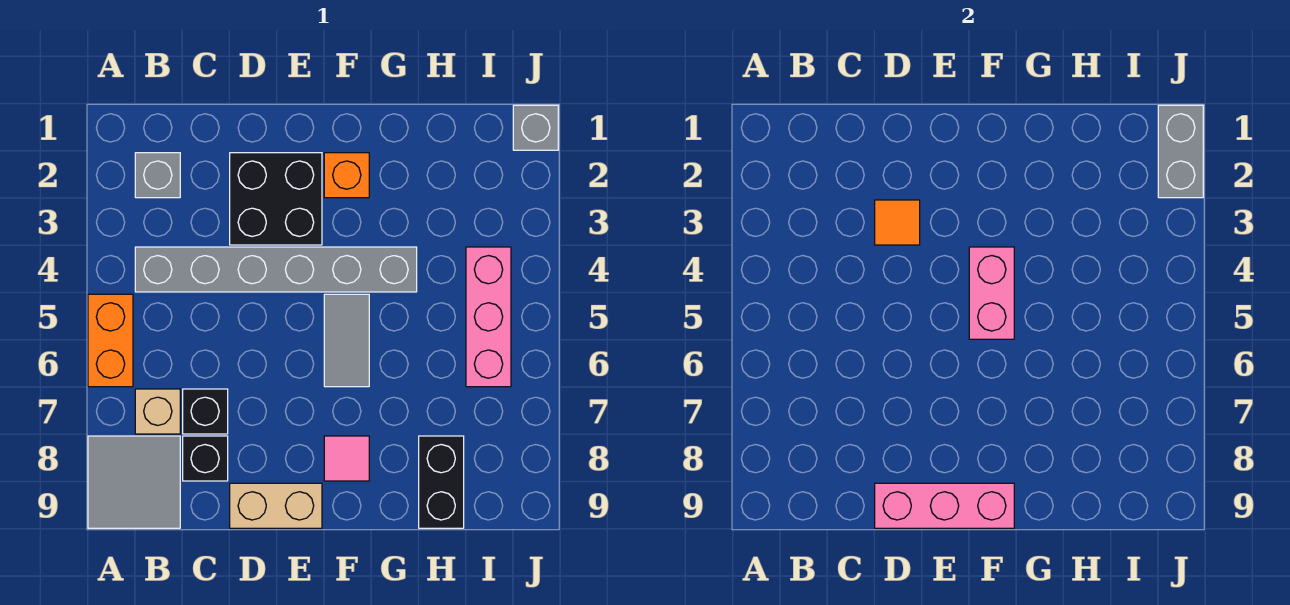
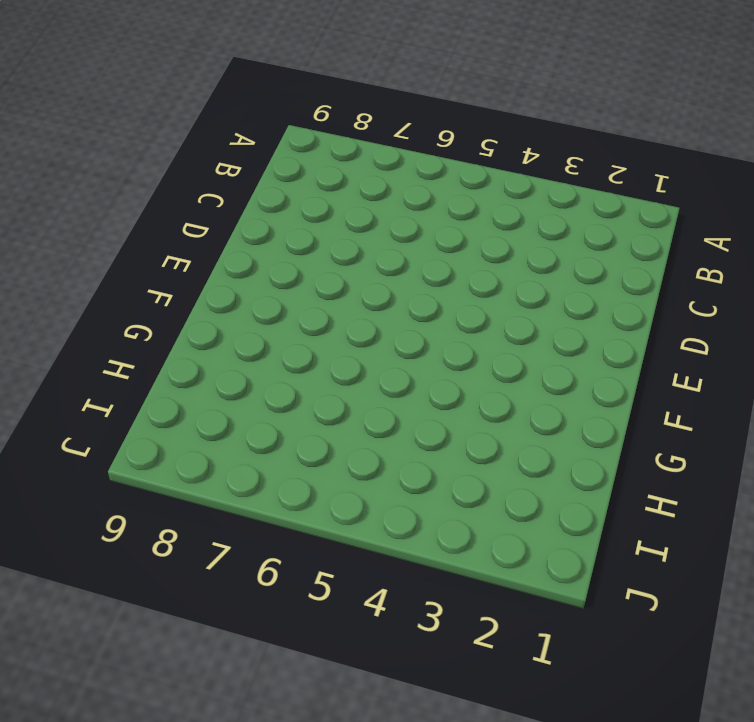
none -> orange brick A5:A6 level 1
none -> grey tile A8:B9 level 1
none -> grey brick B2 level 1

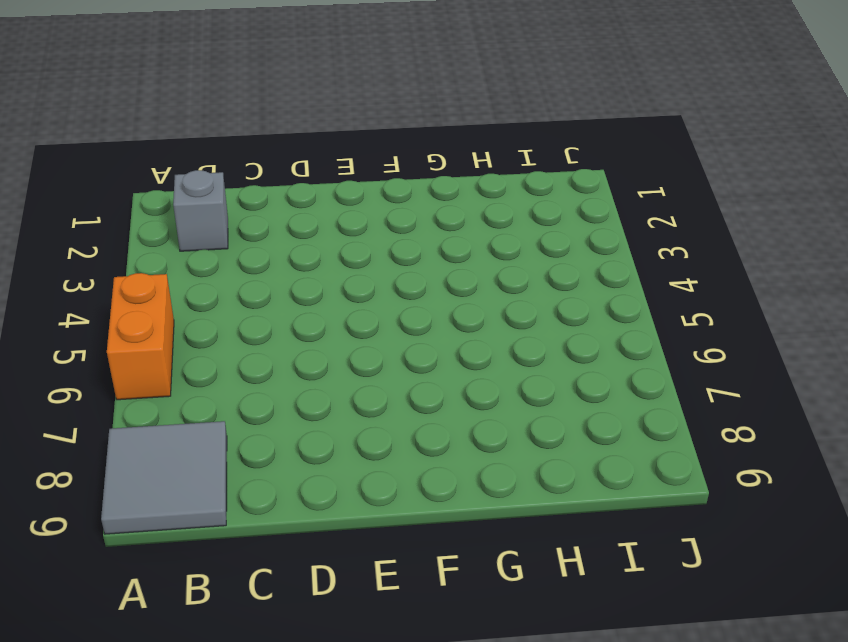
none -> grey brick B4:G4 level 1
none -> tan brick B7 level 1
none -> black brick C7 level 1

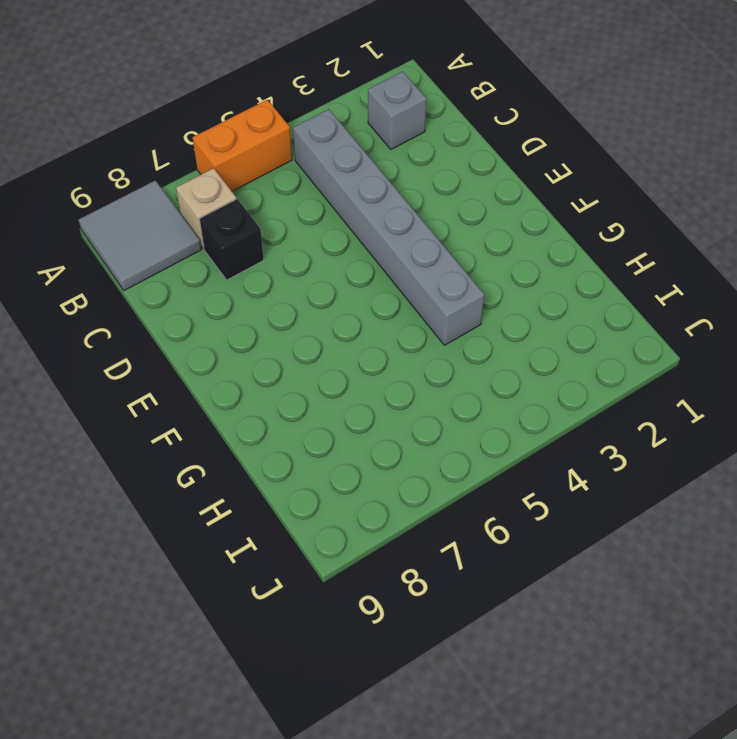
none -> black brick C8 level 1
none -> black brick D2:E3 level 1
none -> tan brick D9:E9 level 1

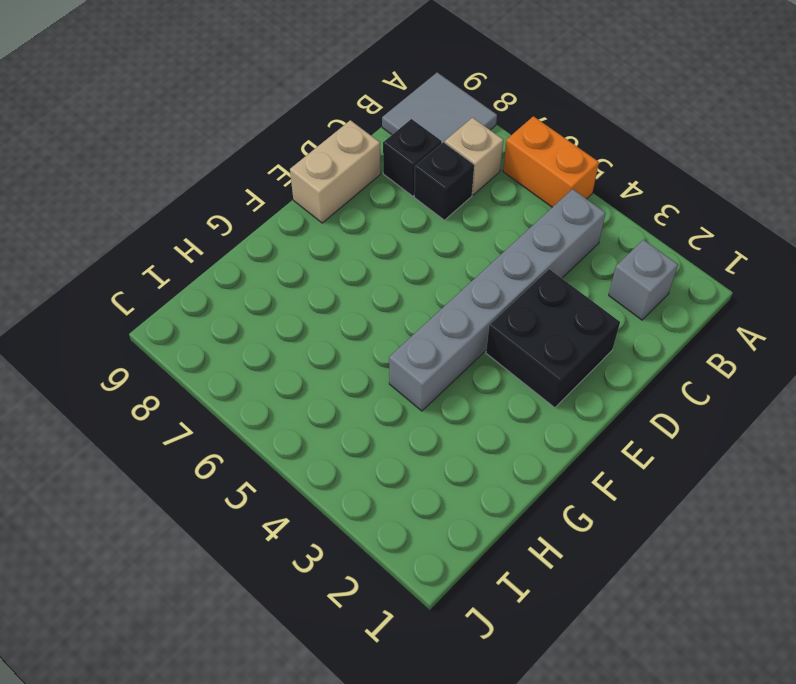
none -> orange brick F2 level 1
none -> grey tile F5:F6 level 1
none -> pink tile F8 level 1

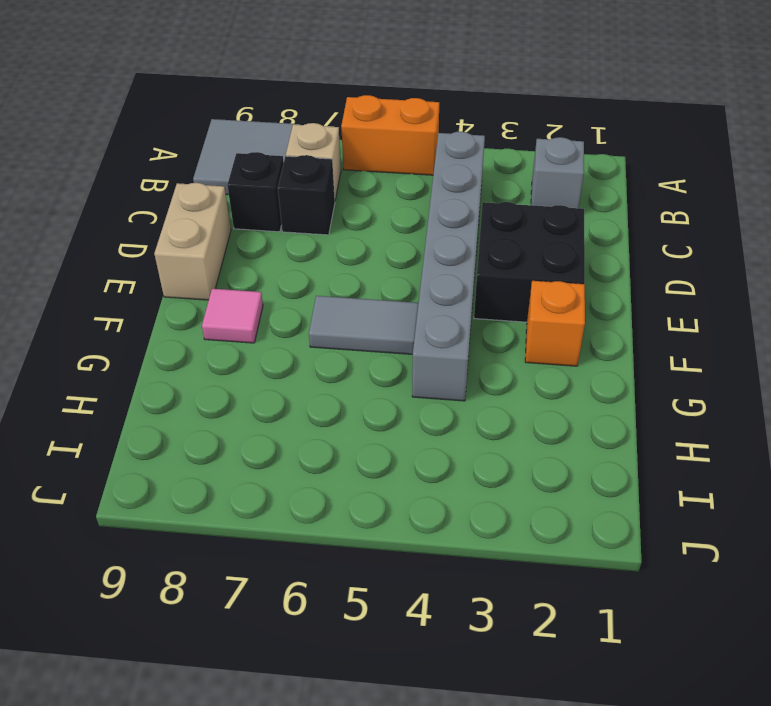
none -> black brick H8:H9 level 1
none -> pink brick I4:I6 level 1
none -> grey brick J1 level 1

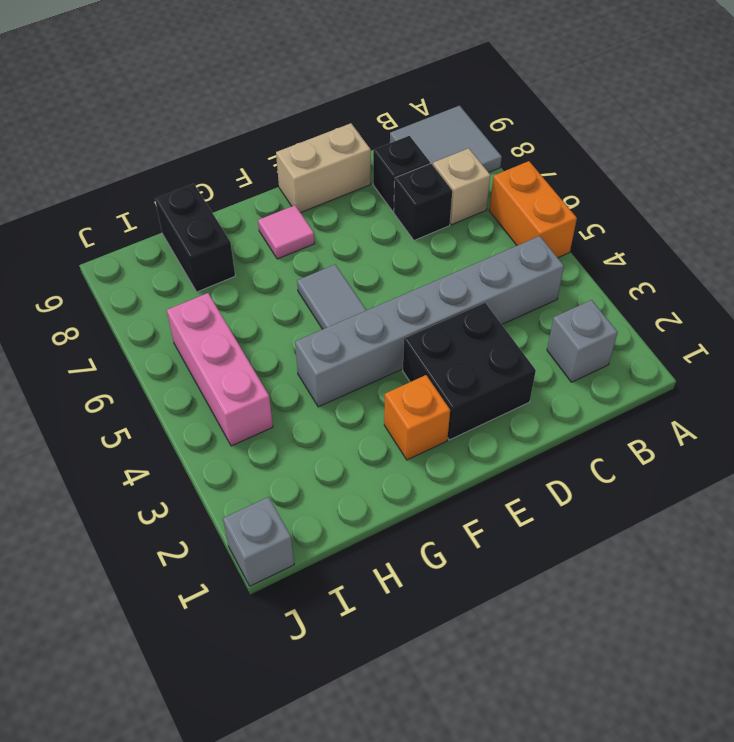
none -> orange tile D3 level 2
none -> pink brick D9:F9 level 2
none -> pink brick F4:F5 level 2

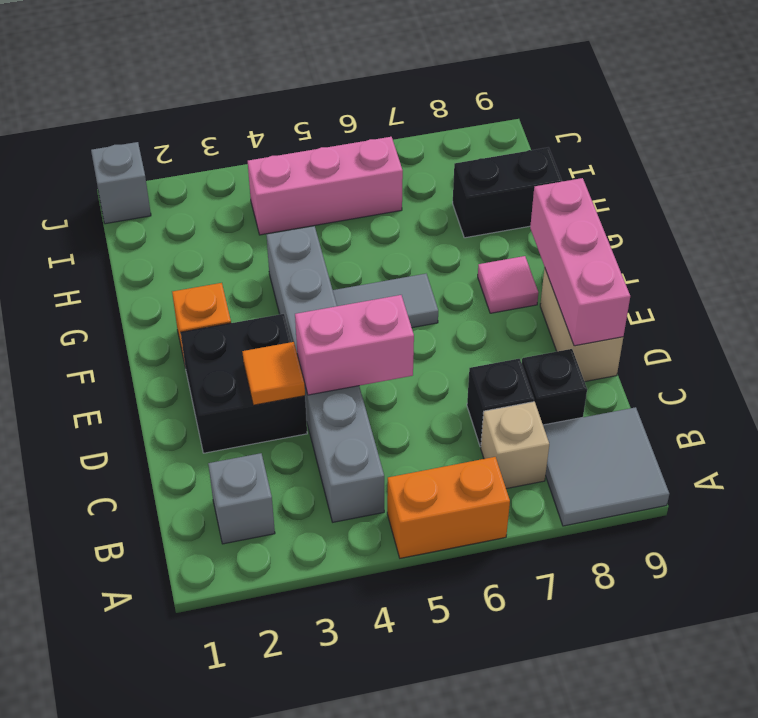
pink brick D4:D5 level 2 -> pink brick F4:F5 level 2
none -> grey brick J1:J2 level 2

